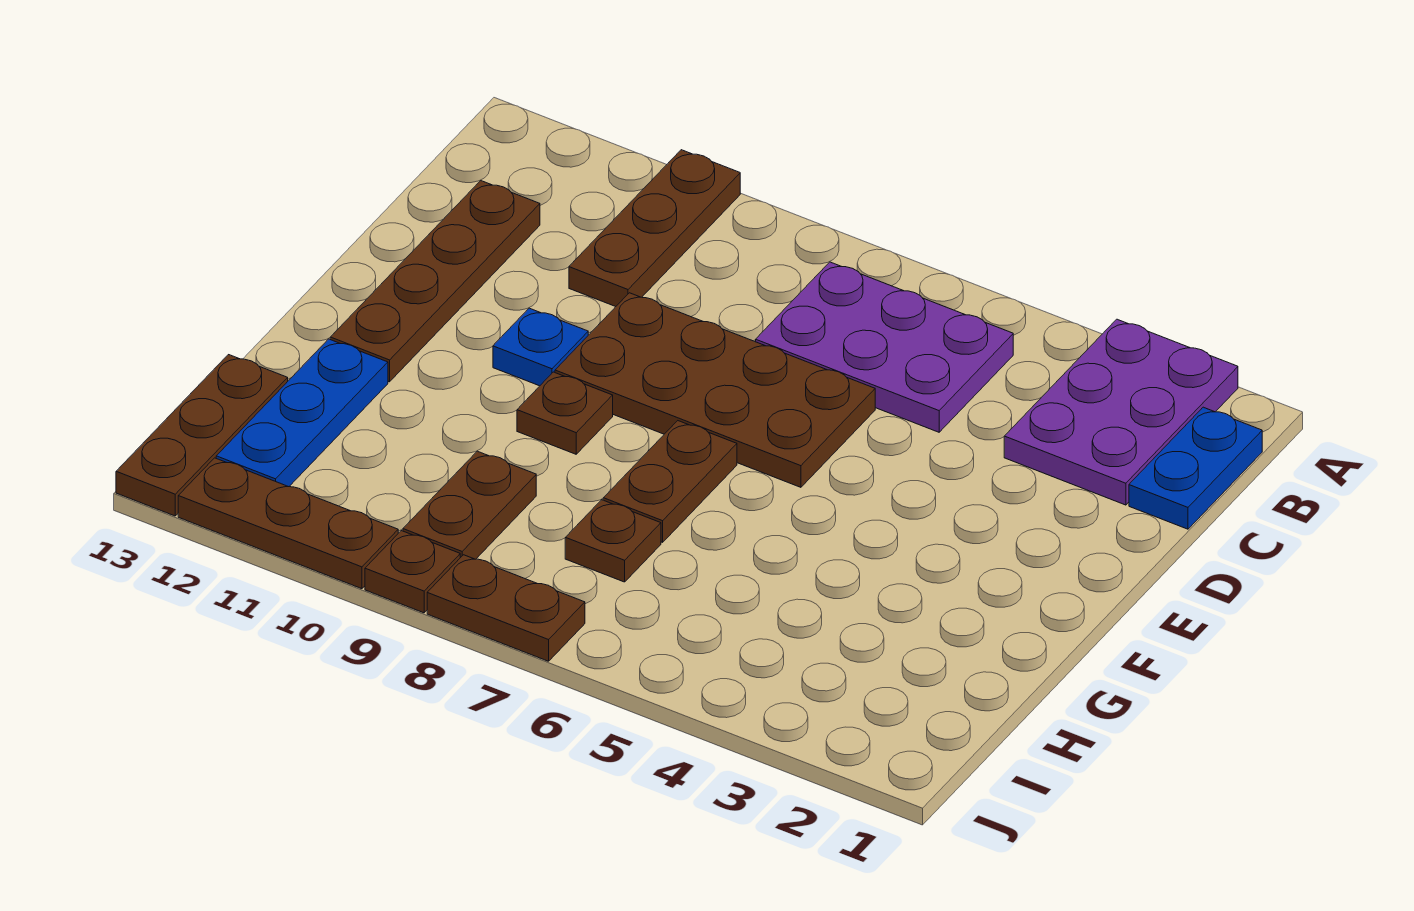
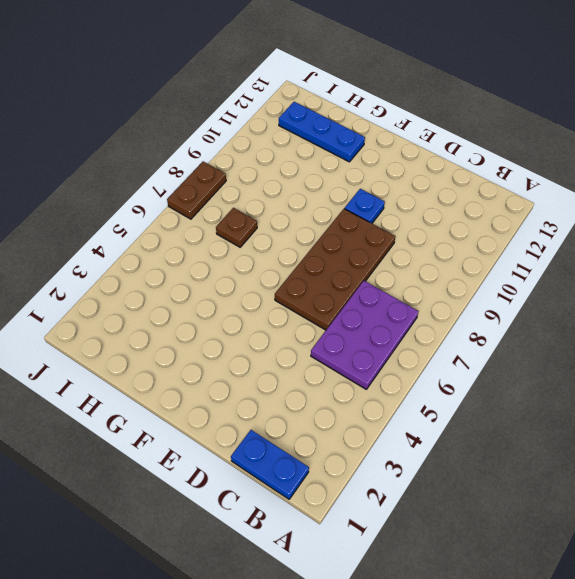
none -> purple plate A2:C3 level 1
none -> brown plate A10:C10 level 1
none -> brown plate C12:F12 level 1

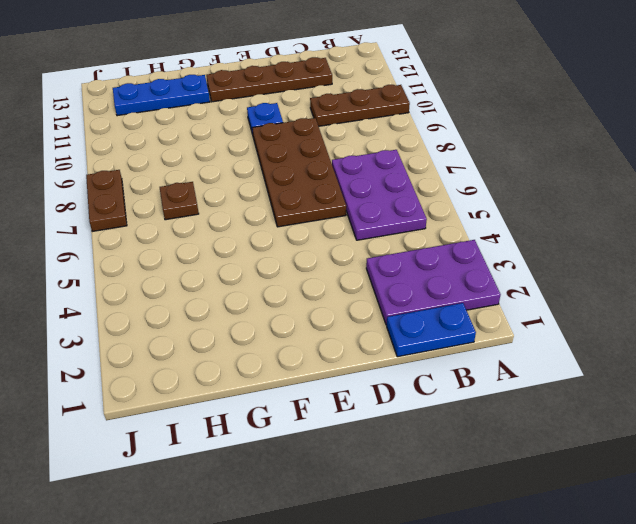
none -> brown plate F7:G7 level 1
none -> brown plate F9 level 1
none -> brown plate H9:I9 level 1

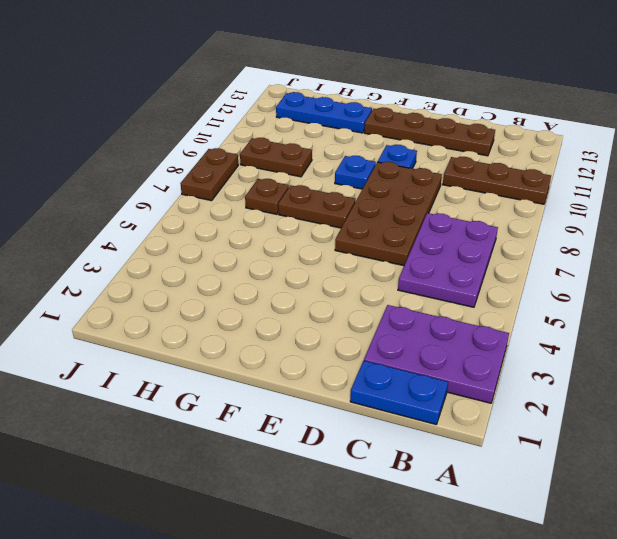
blue plate F9 level 1 -> brown plate F9 level 1
none -> brown plate H13:J13 level 1
none -> brown plate J9 level 1
none -> brown plate J10:J12 level 1

